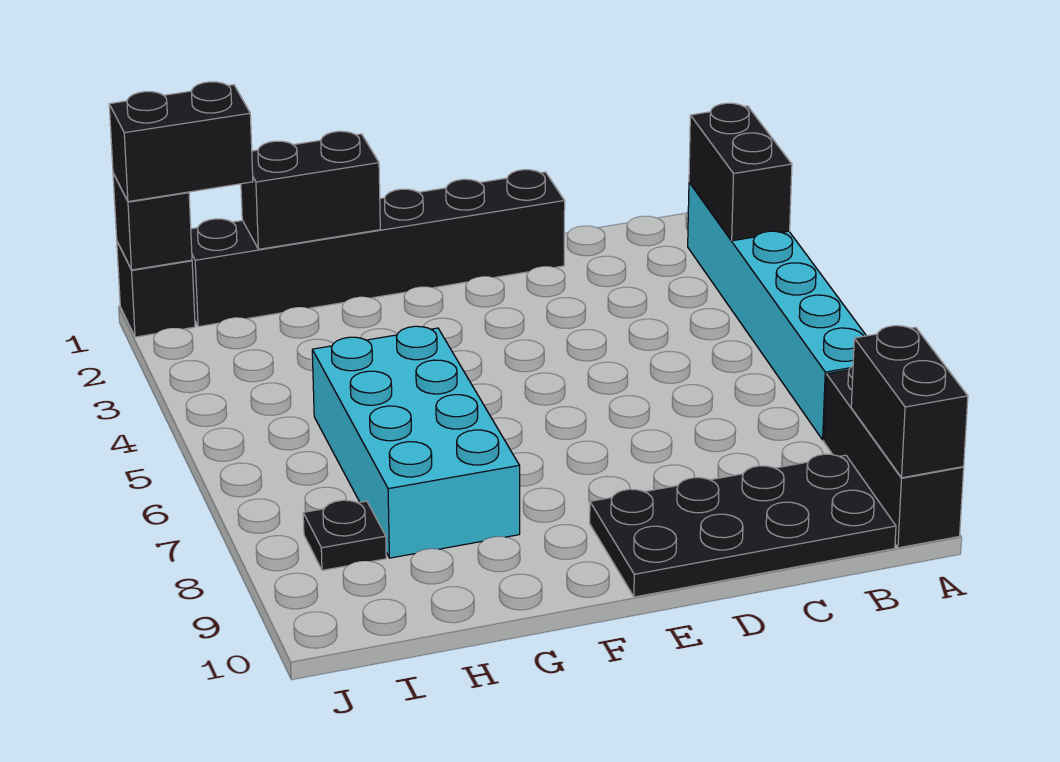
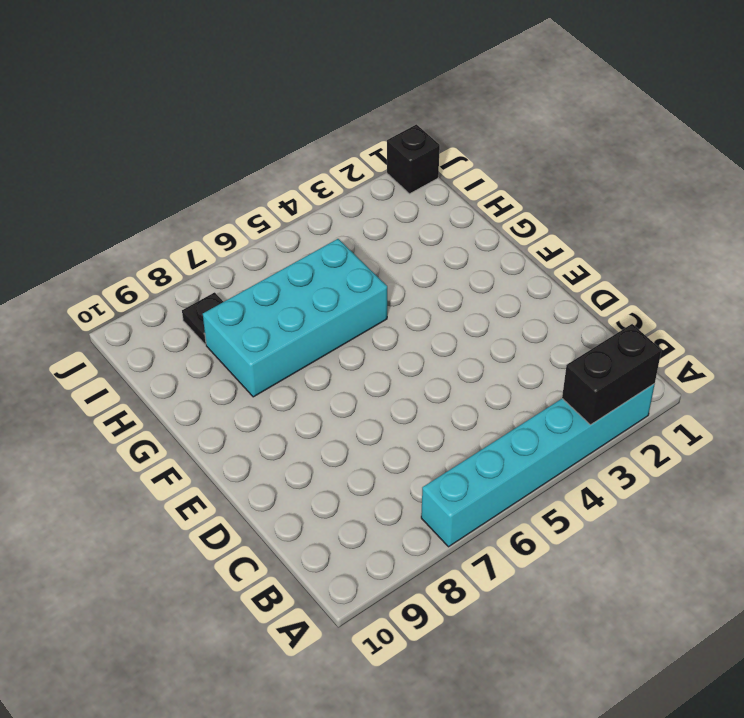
none -> black brick A8:A10 level 1
none -> black plate B9:E10 level 1
none -> black brick D1:I1 level 1

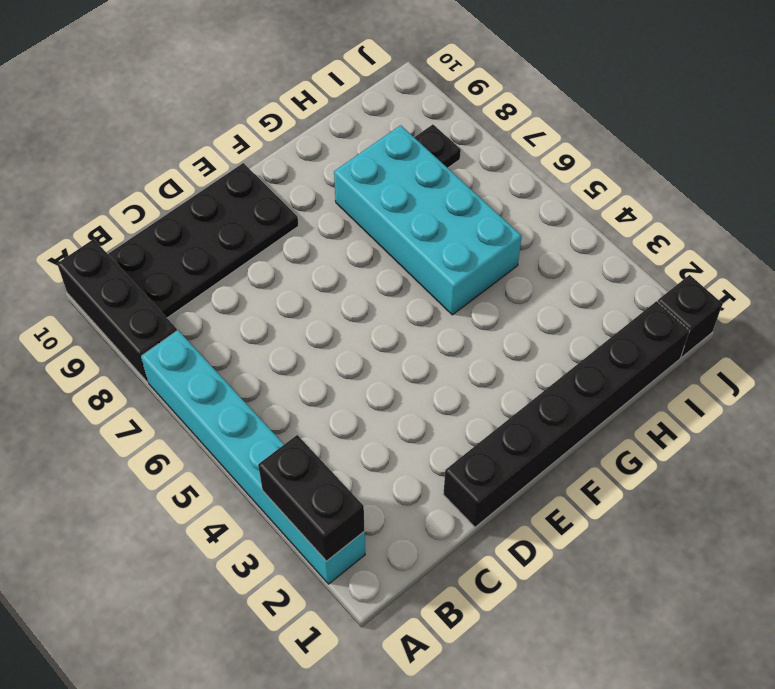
none -> black brick A9:A10 level 2
none -> black brick G1:H1 level 2
none -> black brick J1 level 2

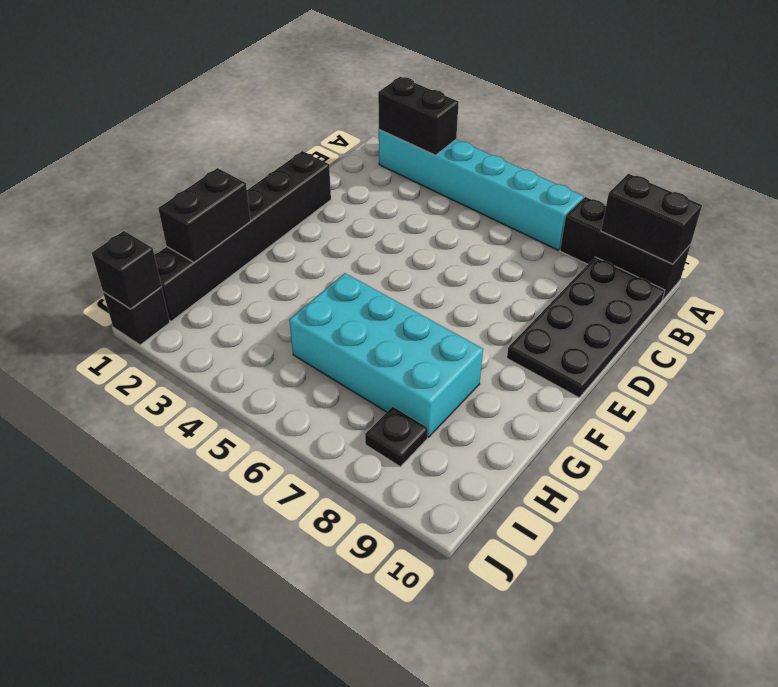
none -> black brick I1:J1 level 3

